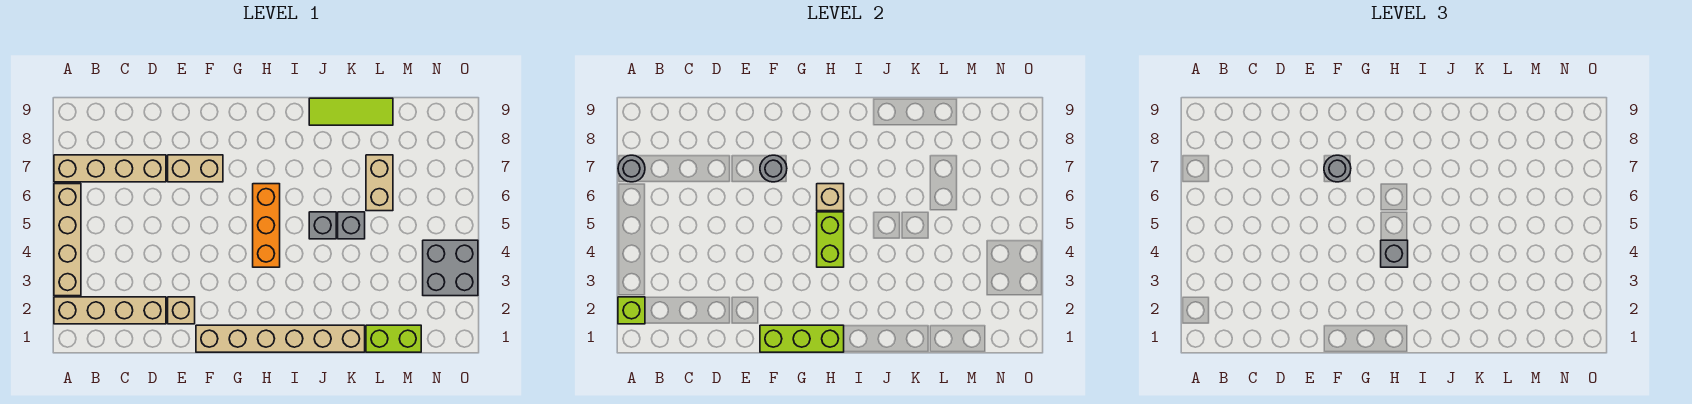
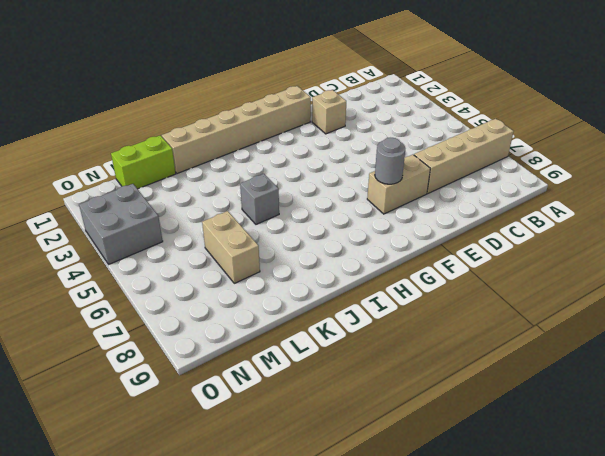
none -> tan brick A2:D2 level 1
none -> tan brick A3:A6 level 1
none -> orange brick H4:H6 level 1

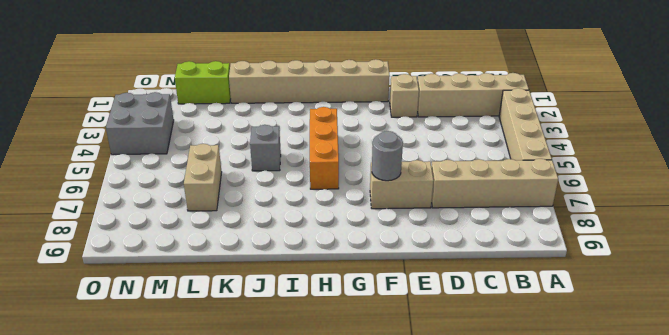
none -> lime tile J9:L9 level 1
none -> grey brick K5 level 1
none -> lime brick A2 level 2

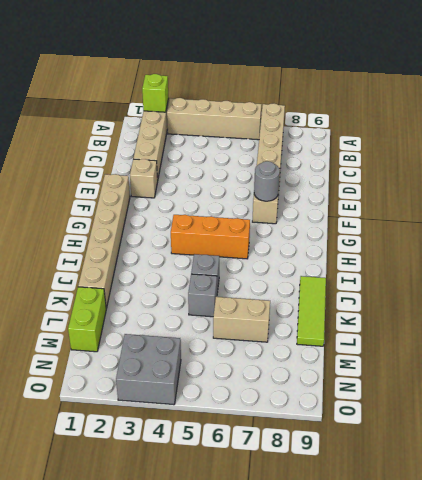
none -> grey round brick A7 level 2
none -> lime brick F1:H1 level 2
none -> lime brick H4:H5 level 2

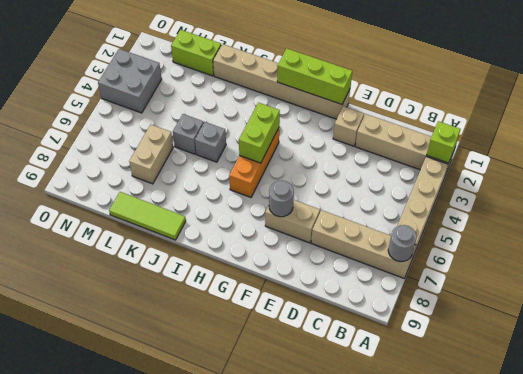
none -> tan brick H6 level 2
none -> grey round brick F7 level 3
none -> grey brick H4 level 3

